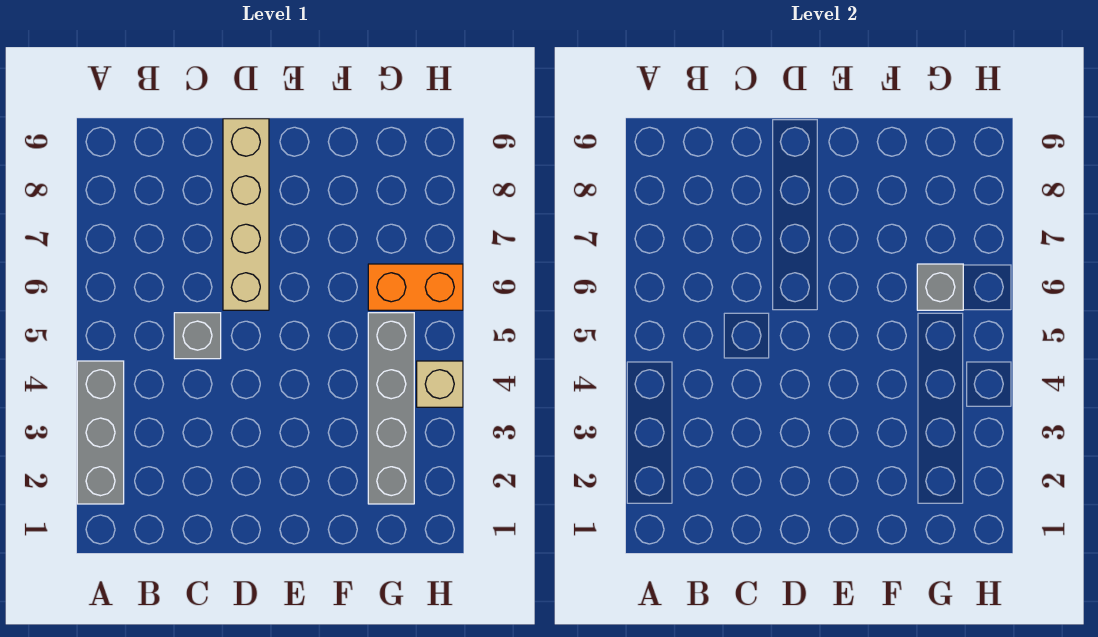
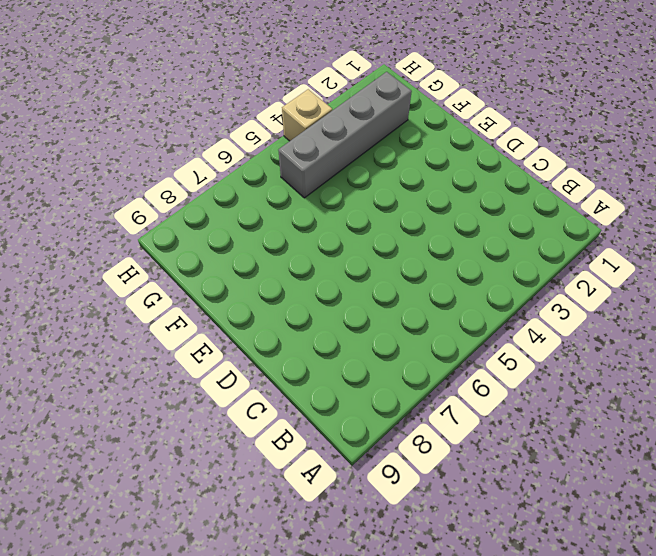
none -> grey brick A2:A4 level 1
none -> grey brick C5 level 1

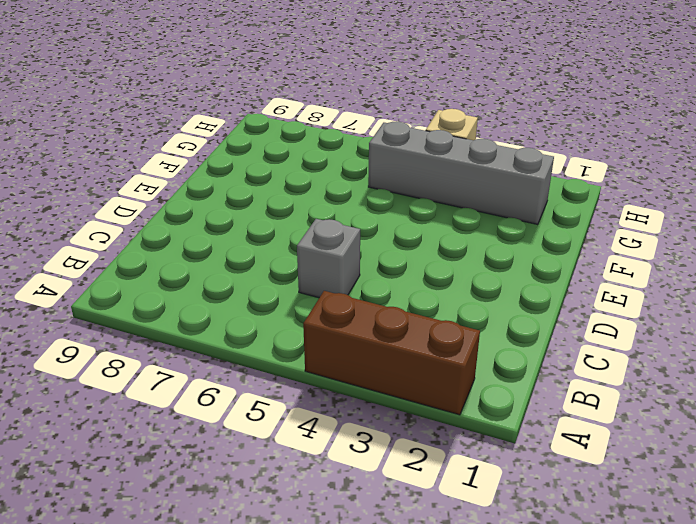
brown brick A2:A4 level 1 -> grey brick A2:A4 level 1
none -> tan brick D6:D9 level 1
none -> orange brick G6:H6 level 1

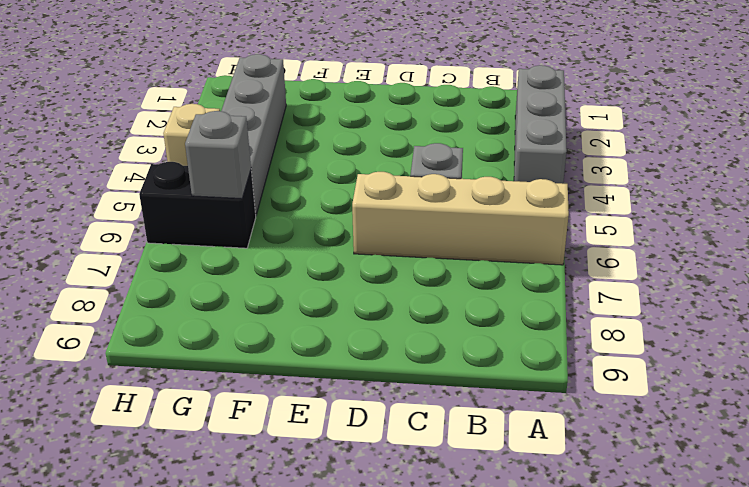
tan brick A6:D6 level 1 -> tan brick D6:D9 level 1
black brick G6:H6 level 1 -> orange brick G6:H6 level 1

